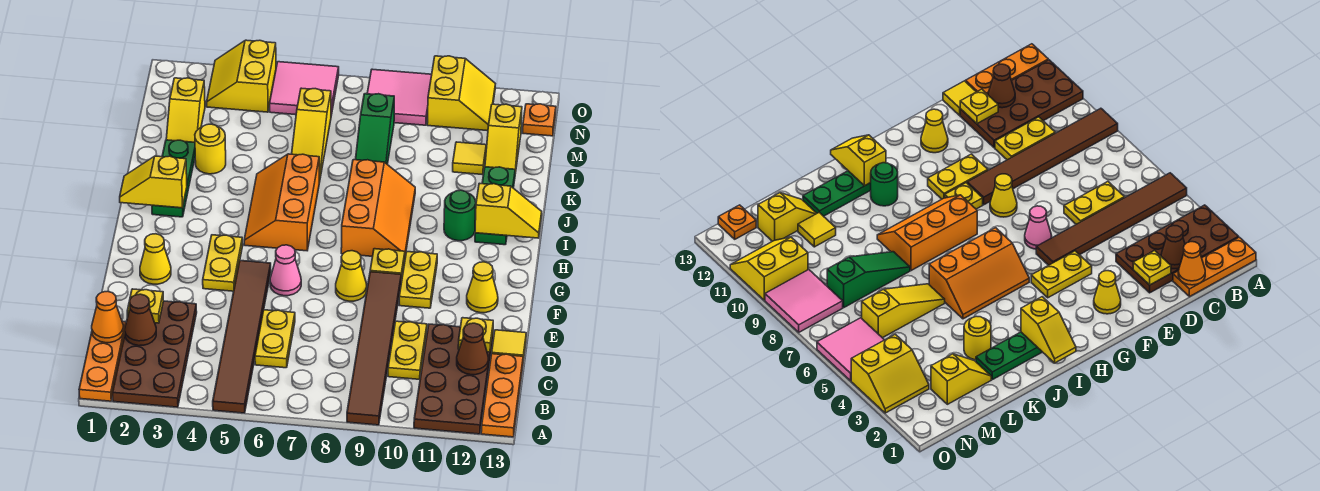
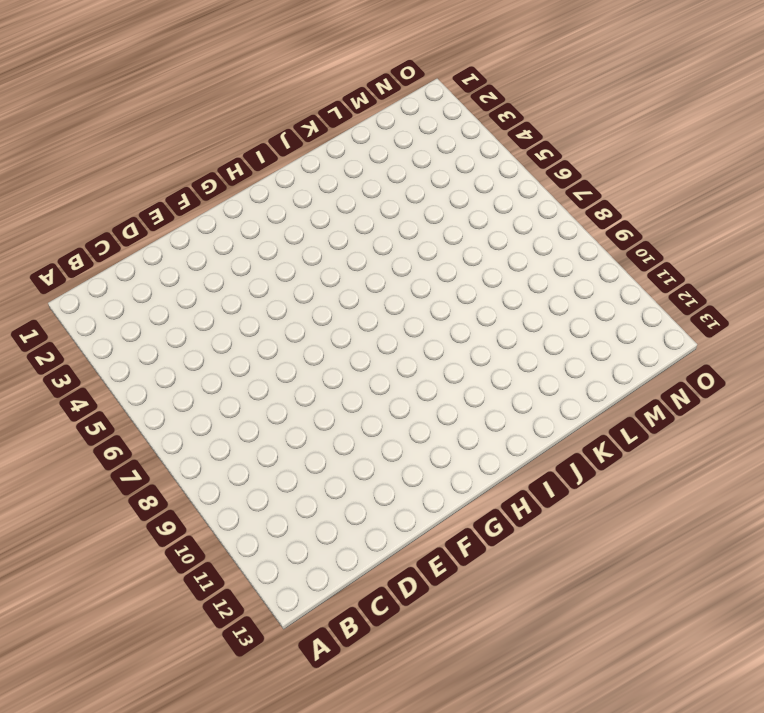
none -> orange plate A1:C1 level 1
none -> brown plate A2:D3 level 1
none -> brown tile A5:F5 level 1
none -> brown tile A9:F9 level 1

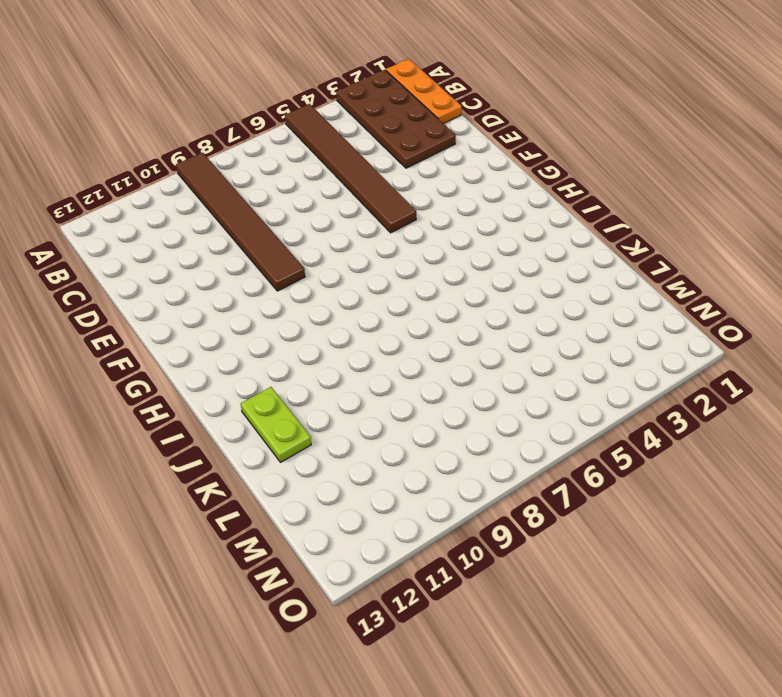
lime plate J12:K12 level 1 -> green plate I12:K12 level 1
none -> brown plate A11:D12 level 1
none -> orange plate A13:C13 level 1
none -> yellow plate C6:D6 level 1
none -> yellow plate C10:D10 level 1

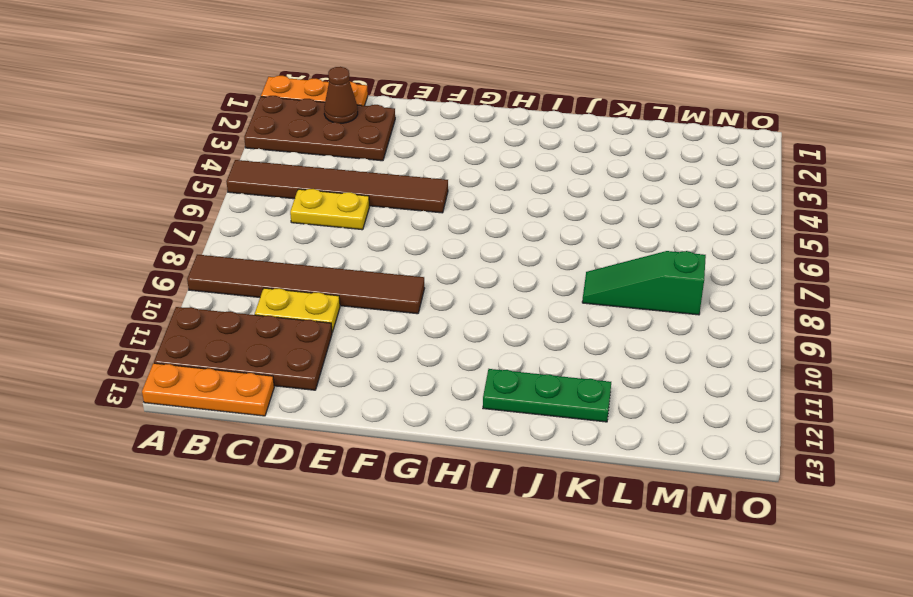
none -> yellow tile D13 level 1
none -> yellow cone F2 level 1
none -> yellow plate F4:G4 level 1
none -> pink cone F6 level 1

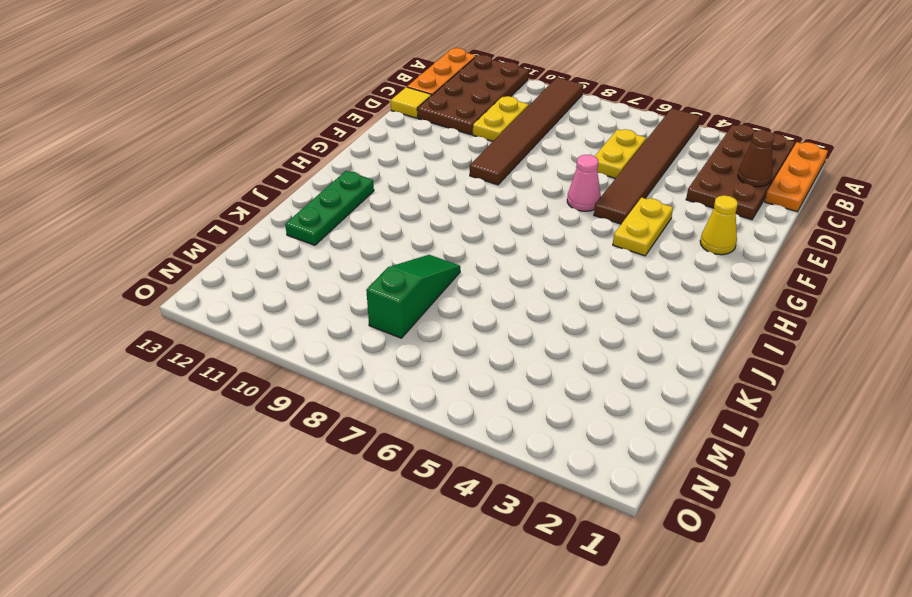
none -> yellow cone F8 level 1
none -> yellow plate F10:G10 level 1
none -> yellow cone F12 level 1
none -> yellow plate G9 level 1

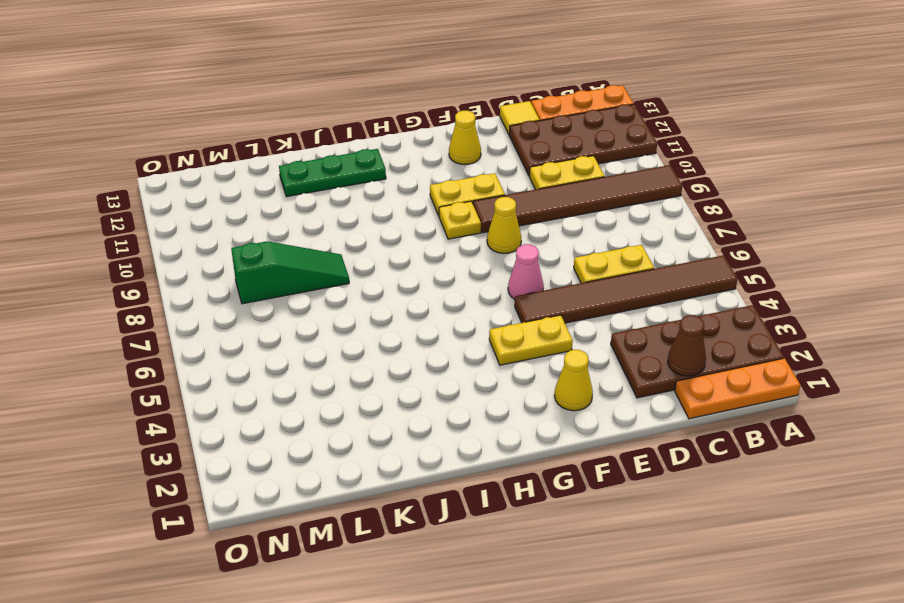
none -> orange slope H5:J6 level 1 top 6
none -> orange slope H8:J9 level 1 top 8
none -> green plate I2:K2 level 1
none -> green round brick I11 level 1

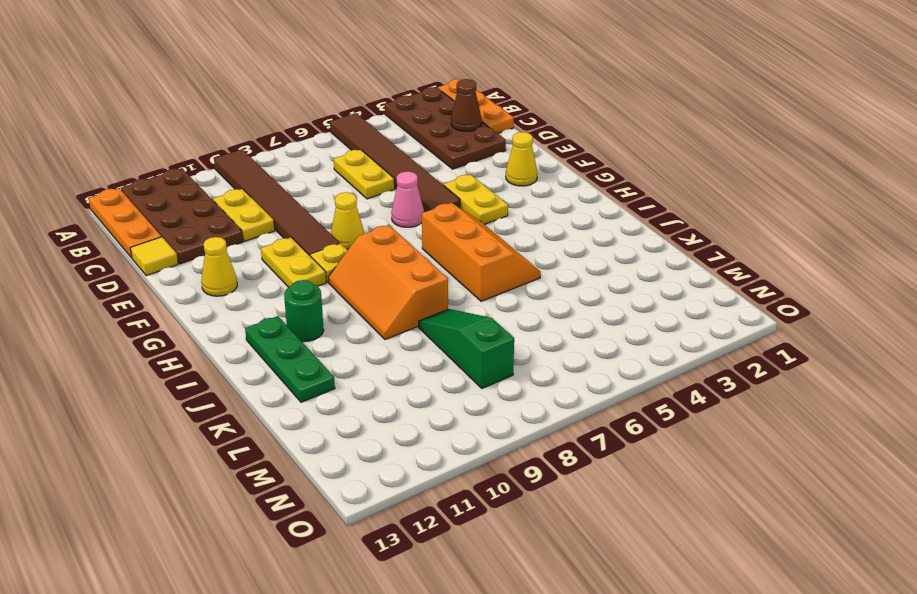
none -> green plate I2:K2 level 1
none -> yellow round brick K3 level 1
none -> yellow slope K6:M6 level 1 top M
none -> yellow slope L2:M2 level 1 top M

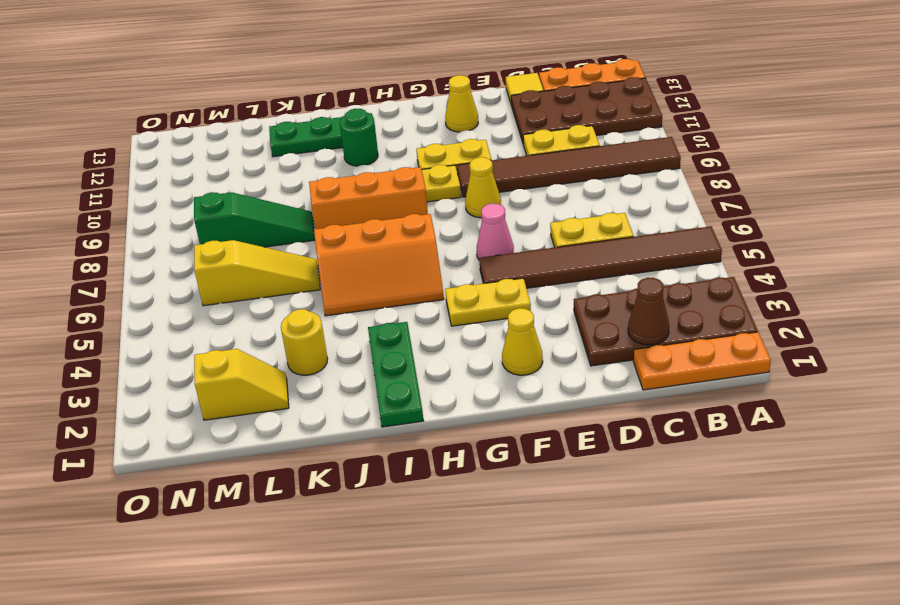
green plate I1:I3 level 1 -> green plate I2:K2 level 1
none -> yellow tile L11 level 1
none -> yellow slope L12:M12 level 1 top M
none -> yellow slope N3:O4 level 1 top 4
none -> pink tile N5:O6 level 1

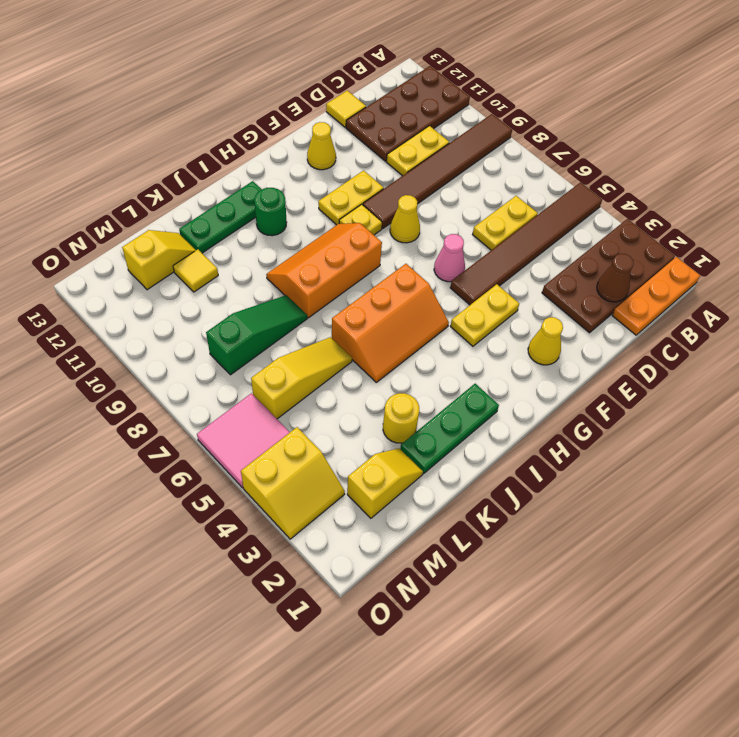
none -> orange plate A13:C13 level 1
none -> pink tile N8:O9 level 1
none -> yellow slope N10:O11 level 1 top 10
none -> orange plate N13 level 1

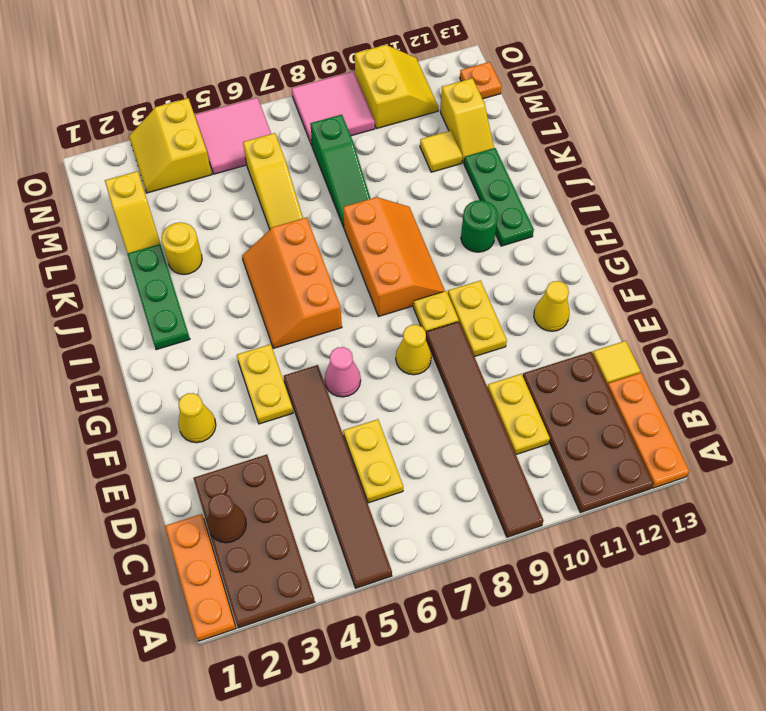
none -> orange cone C1 level 2
none -> brown cone C12 level 2
none -> yellow plate D2 level 2
none -> yellow plate D12 level 2

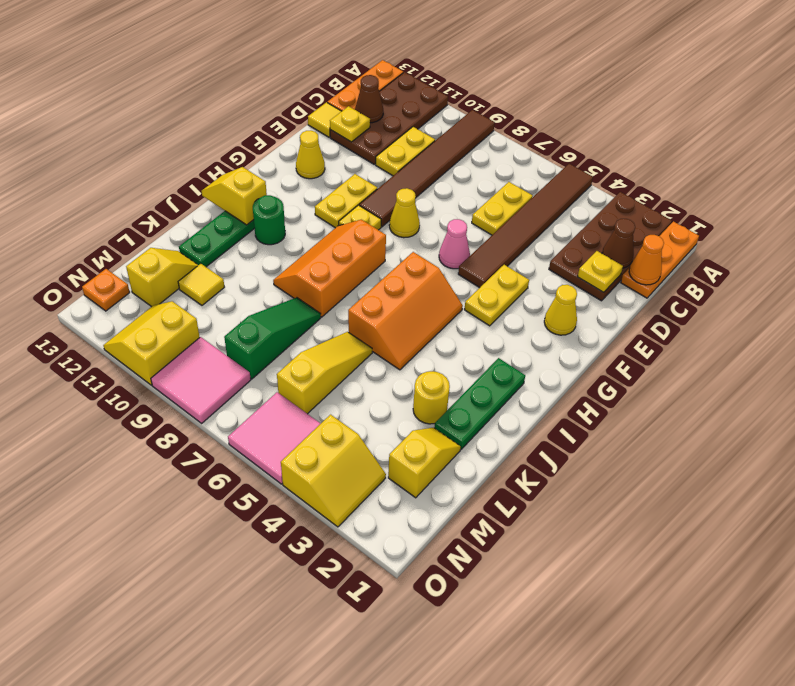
none -> yellow slope I1:I2 level 2 top 2

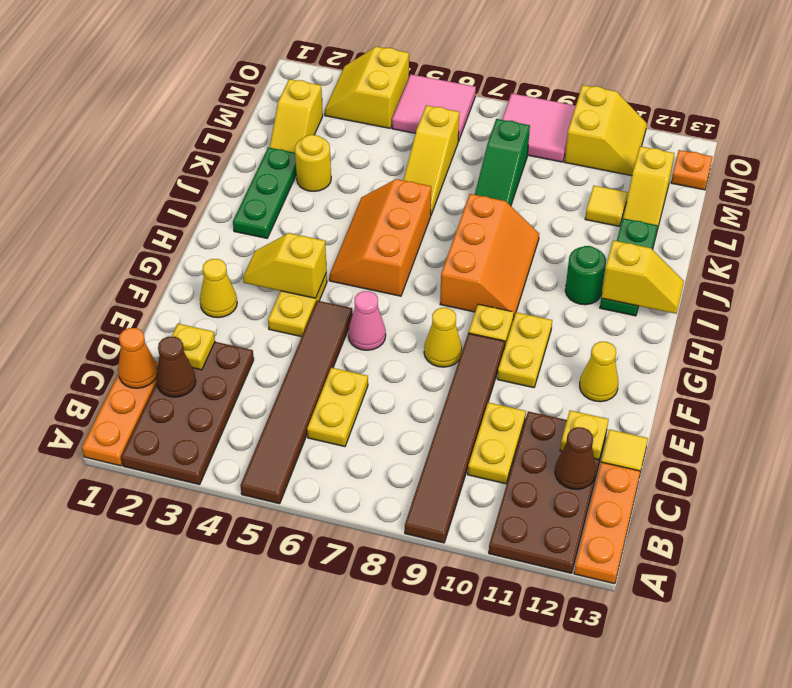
yellow slope G3:G4 level 2 top 4 -> yellow slope I1:I2 level 2 top 2

